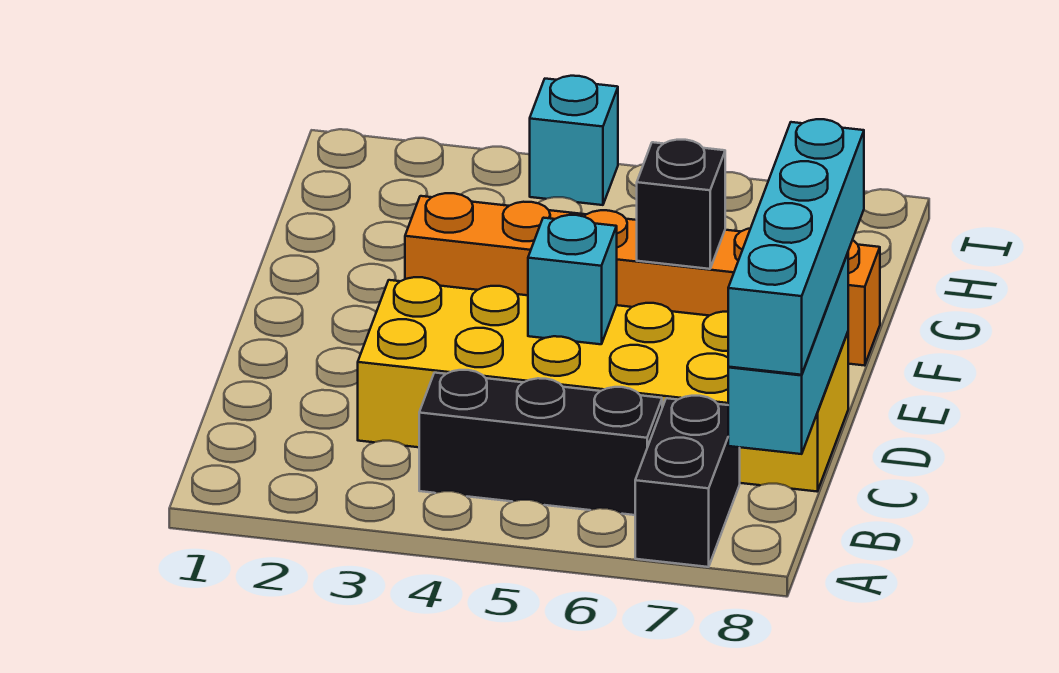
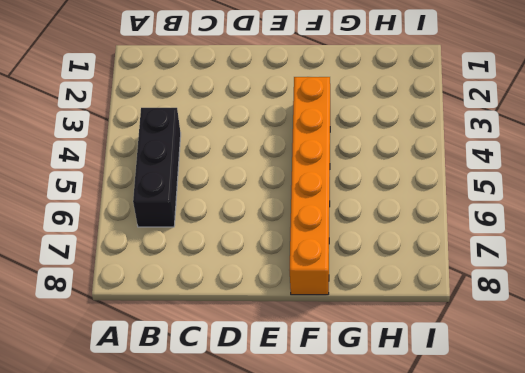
none -> black brick A7:B7 level 1
none -> yellow brick C3:D8 level 1

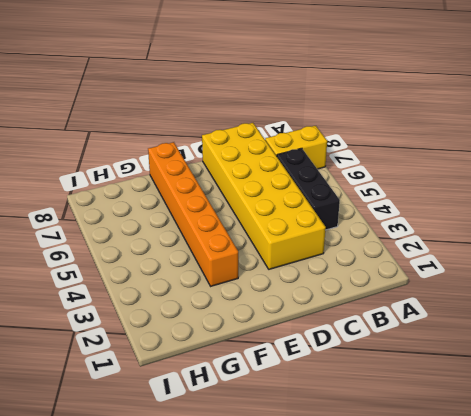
yellow brick A7:B7 level 1 -> black brick A7:B7 level 1
none -> cyan brick I4 level 1
none -> cyan brick B8:D8 level 2

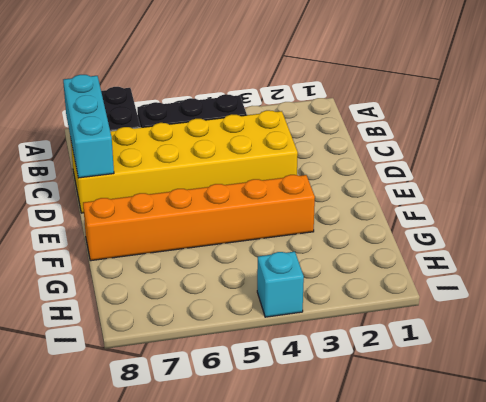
none -> cyan brick D5 level 2
none -> black brick F6 level 2

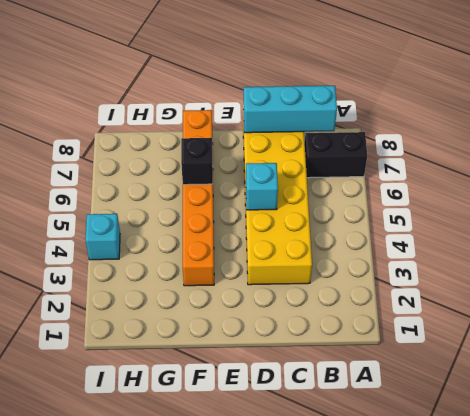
none -> black brick B4:B6 level 1
none -> cyan brick B8:E8 level 3

